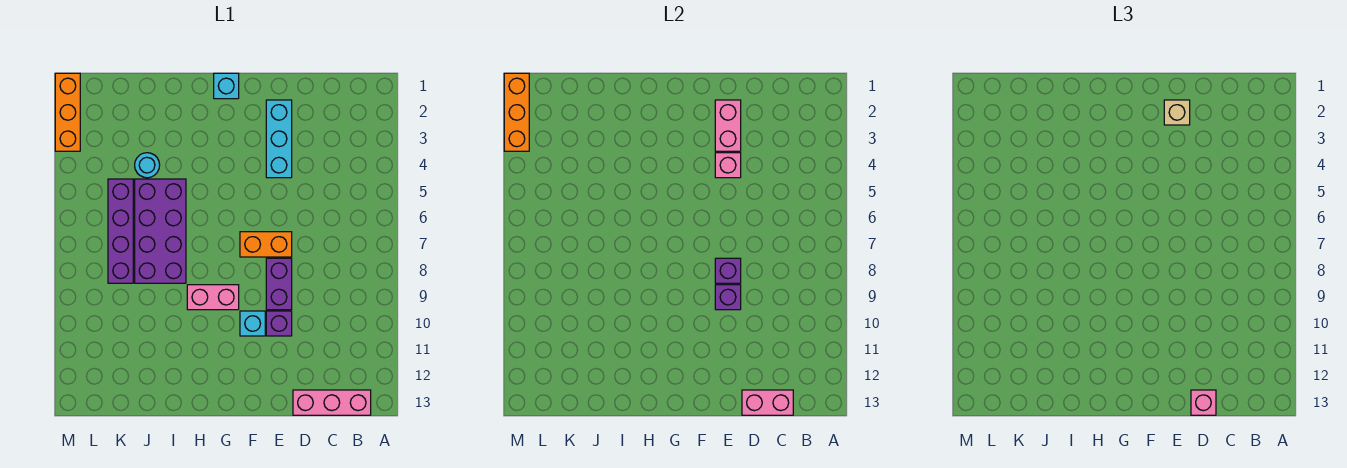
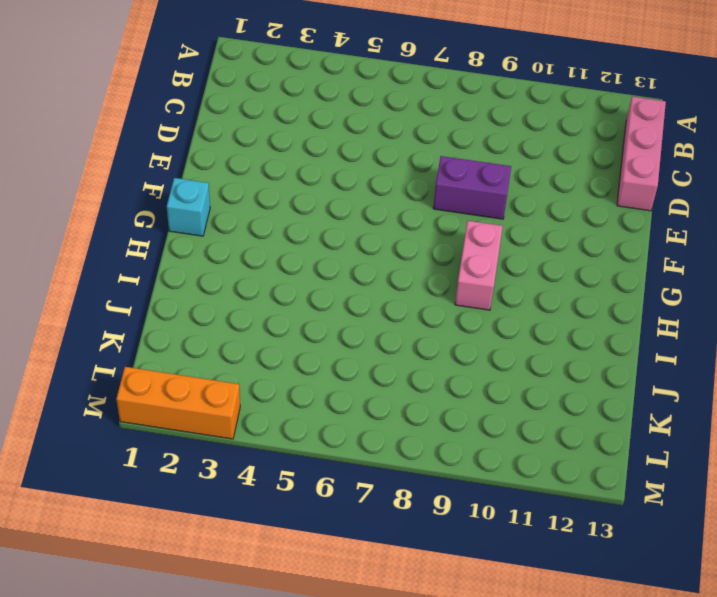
none -> cyan brick E2:E4 level 1
none -> orange brick E7:F7 level 1
none -> purple brick E10 level 1

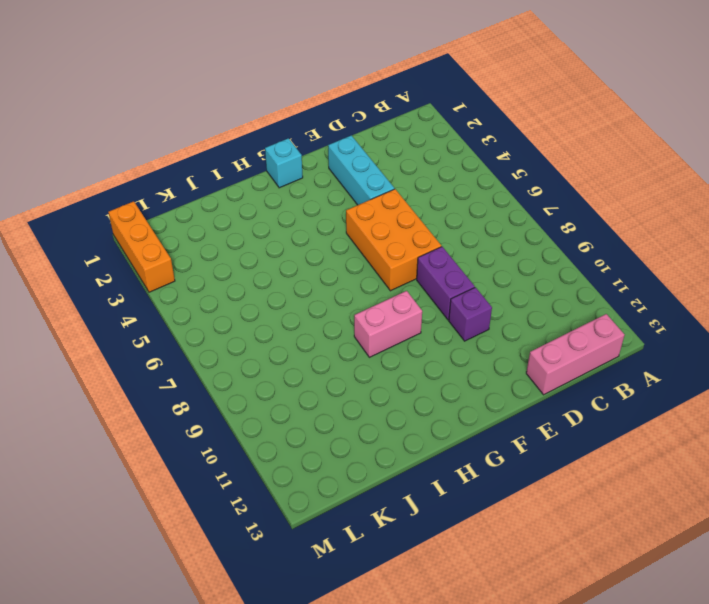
orange brick E5:F7 level 1 -> orange brick E7:F7 level 1
none -> cyan brick F10 level 1
none -> purple brick I5:J8 level 1
none -> cyan round brick J4 level 1

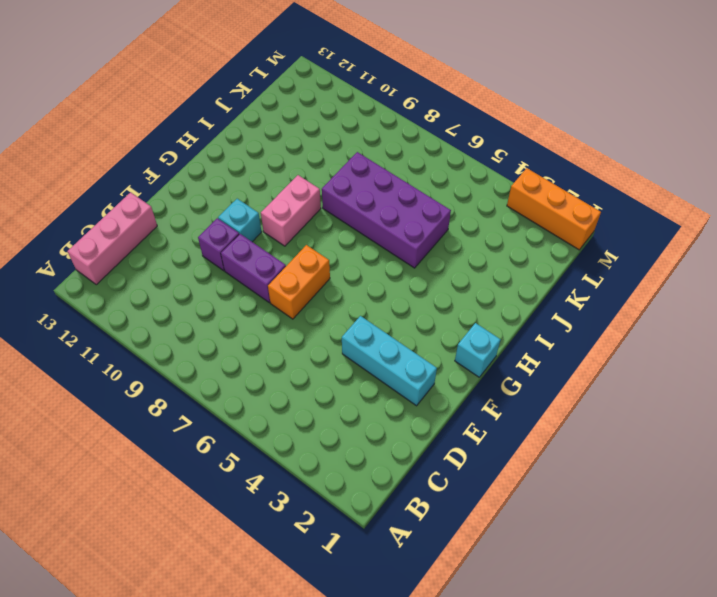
none -> cyan round brick J4 level 1
none -> purple brick K5:K8 level 1
none -> pink brick C13:D13 level 2

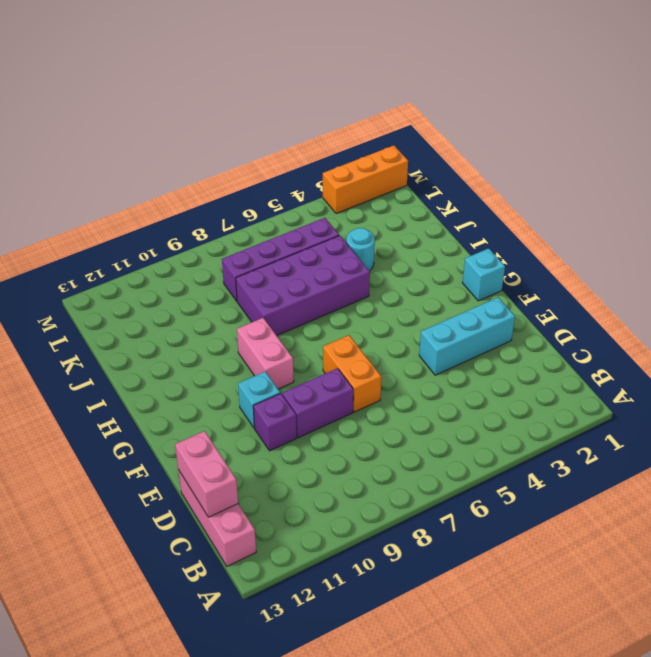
none -> pink brick E2:E3 level 2
none -> pink brick E4 level 2
none -> purple brick E8 level 2

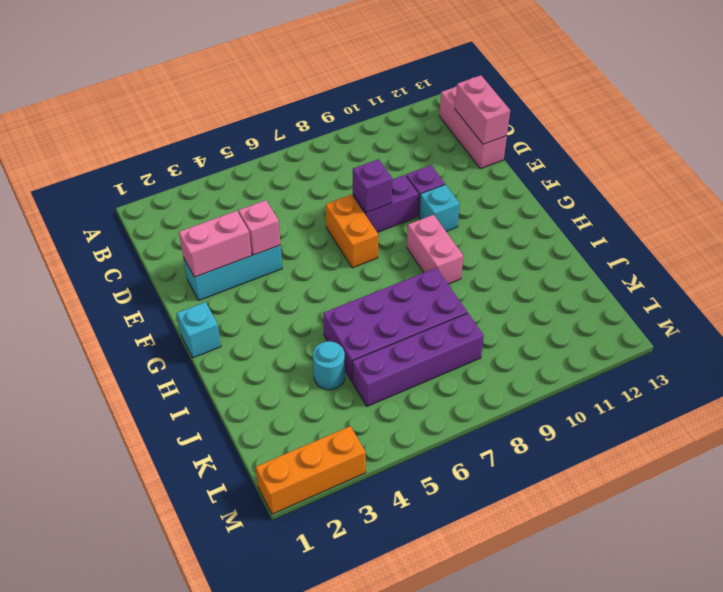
none -> purple brick E9 level 2
none -> orange brick M1:M3 level 2
none -> pink brick D13 level 3

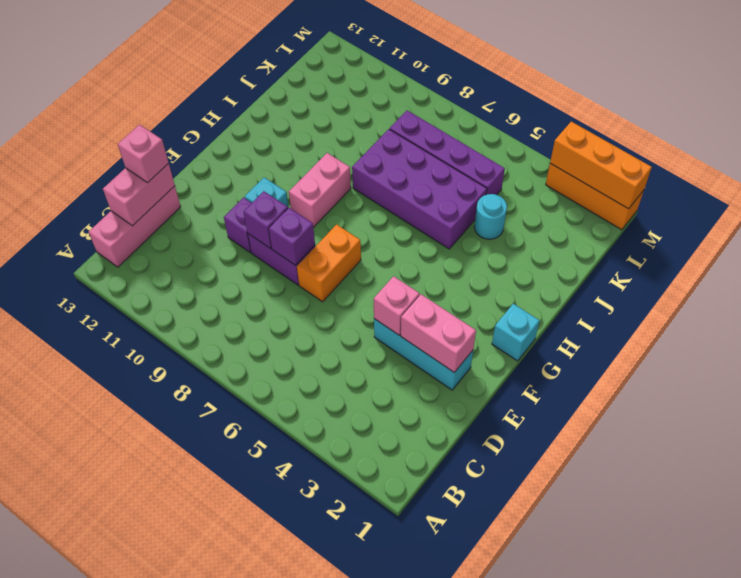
none -> tan brick E2 level 3

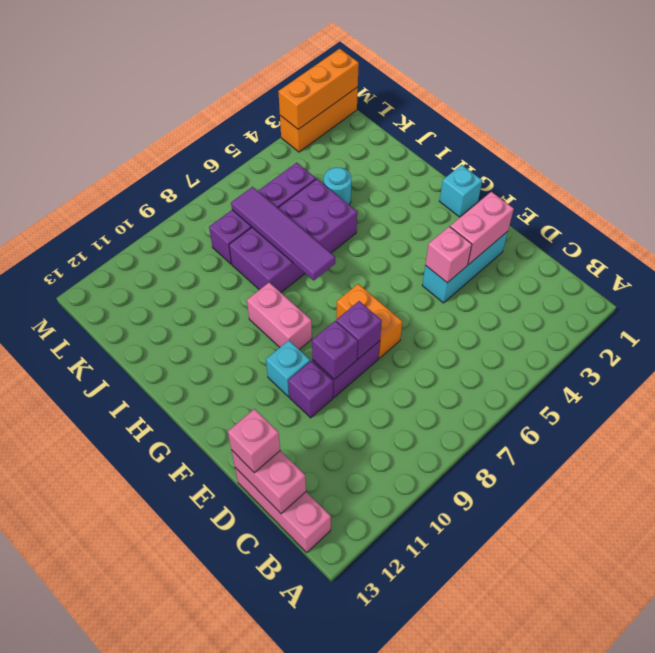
purple tile H7:K7 level 2 -> none
none -> tan brick E2 level 3

